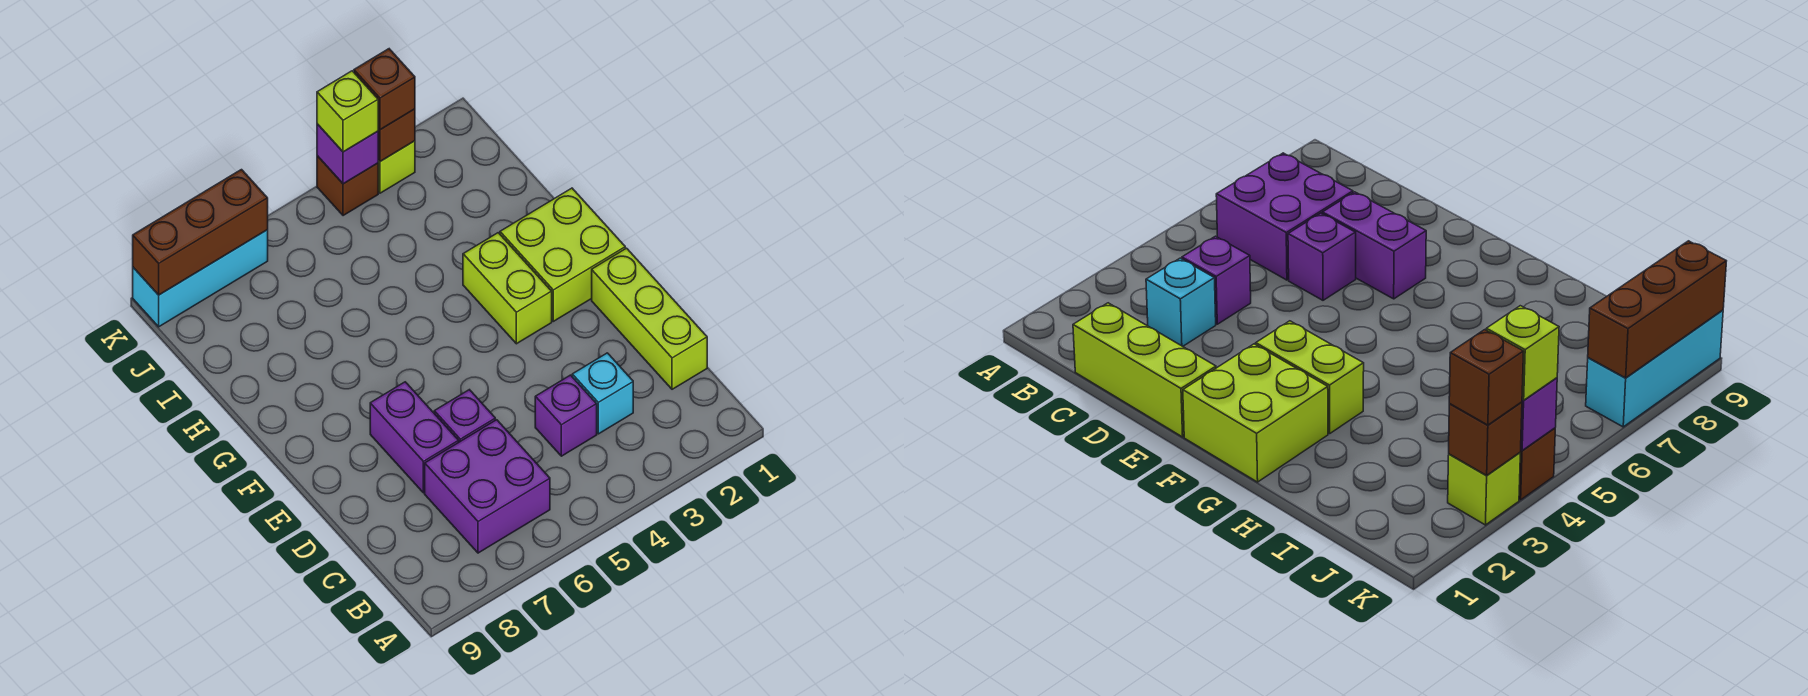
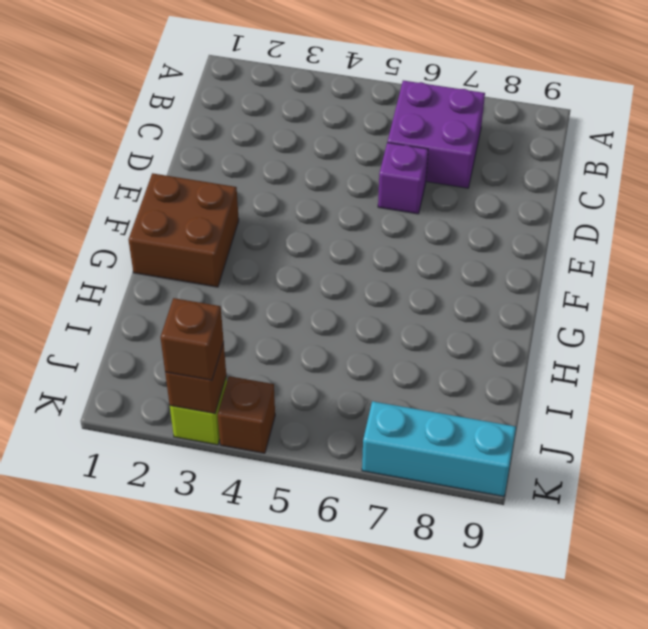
brown brick F1:G2 level 1 -> lime brick F1:G2 level 1
none -> lime brick C1:E1 level 1
none -> cyan brick C3 level 1
none -> purple brick C4 level 1

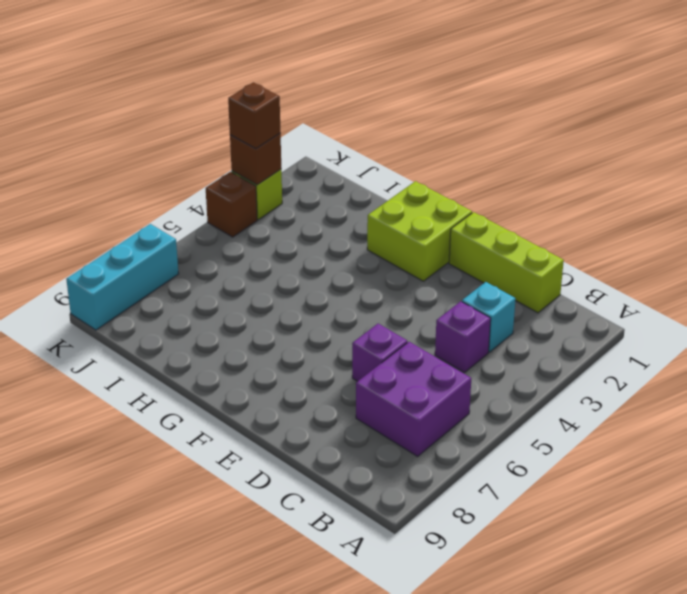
none -> purple brick D7:E7 level 1
none -> lime brick F3:G3 level 1
none -> purple brick K4 level 2

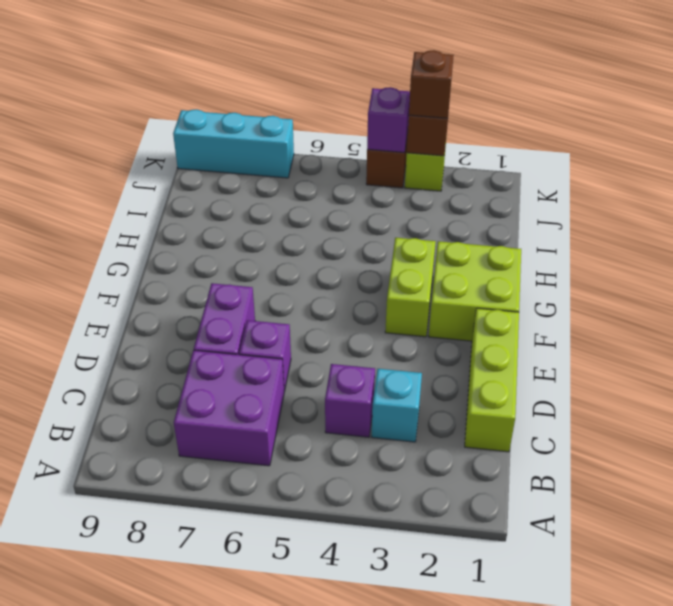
none -> brown brick K7:K9 level 2
none -> lime brick K4 level 3

